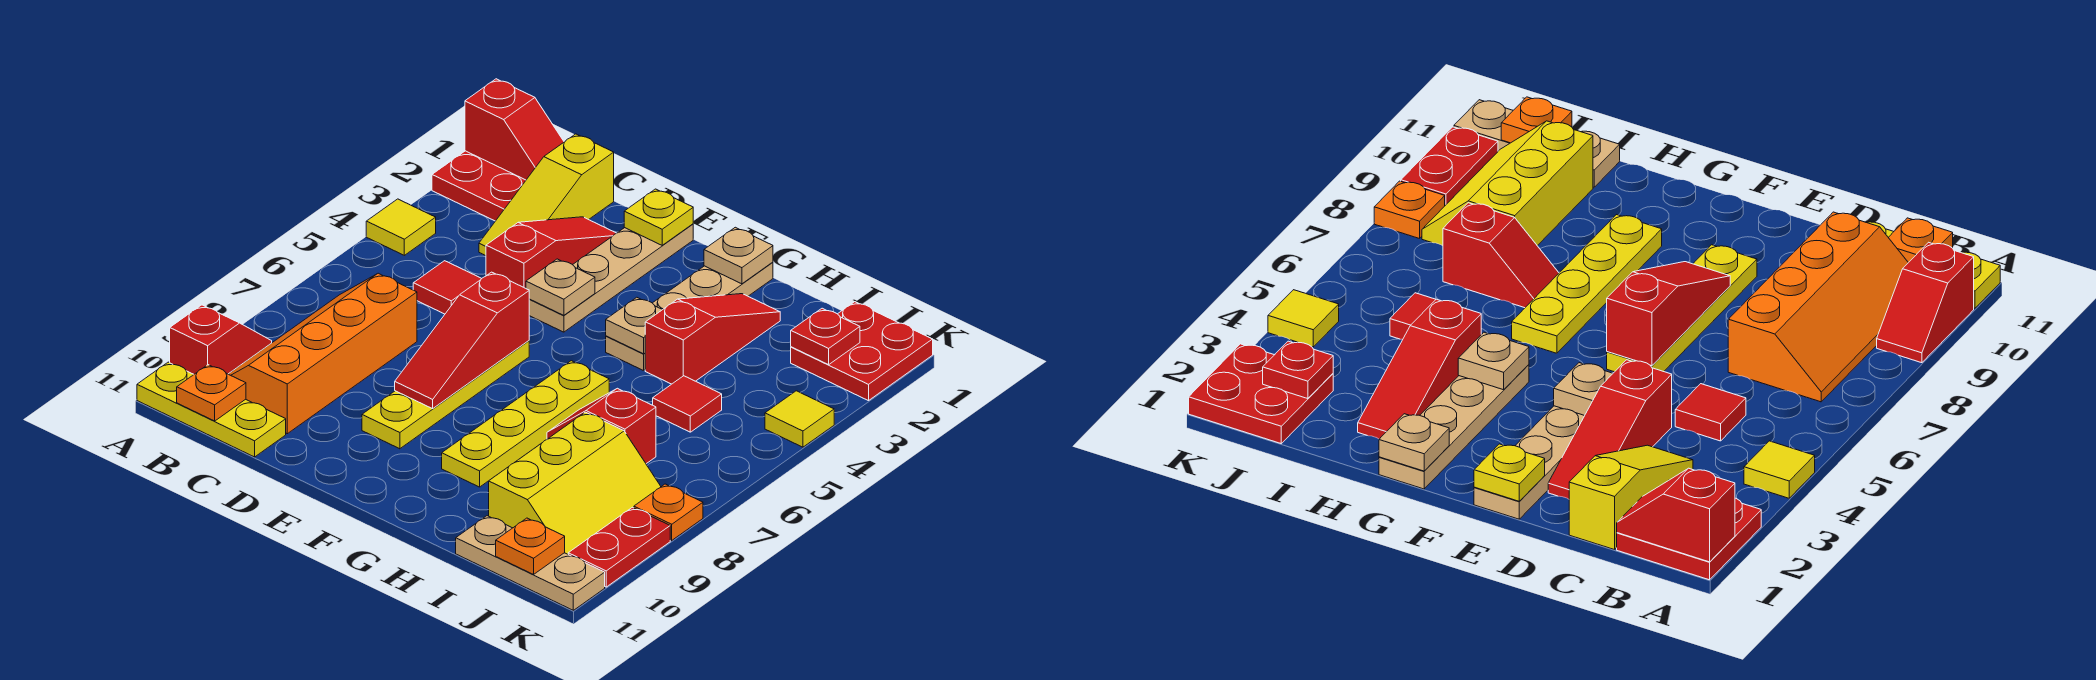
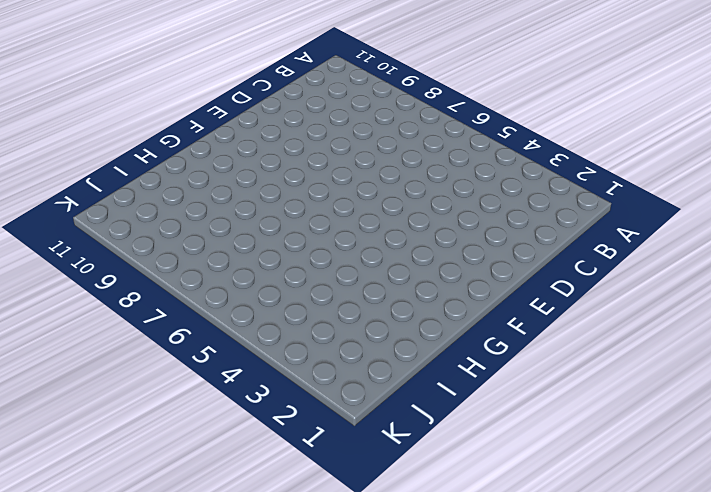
none -> red plate A1:B2 level 1
none -> yellow tile A4 level 1
none -> red slope A9:A10 level 1 top 10
none -> yellow plate A11:C11 level 1

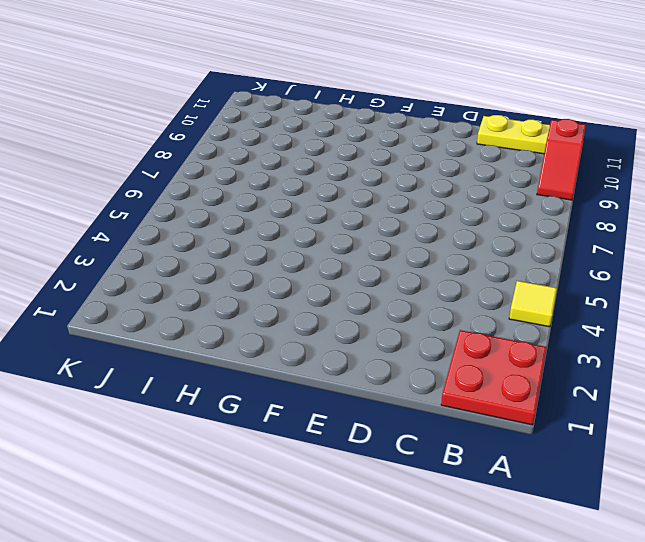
none -> orange slope B7:C10 level 1 top C
none -> yellow slope C1:C3 level 1 top 1
none -> red tile C5 level 1
none -> red slope D2:D4 level 1 top 4

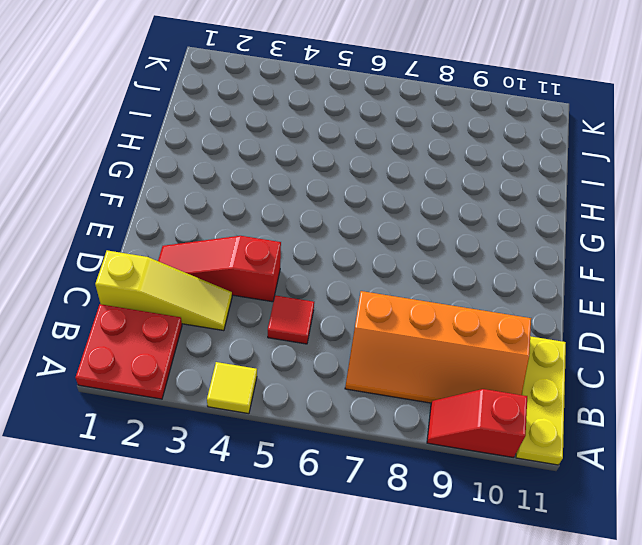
none -> tan plate E1:E4 level 1
none -> yellow plate E6:E9 level 1
none -> tan plate G1:G4 level 1
none -> yellow plate G6:G9 level 1

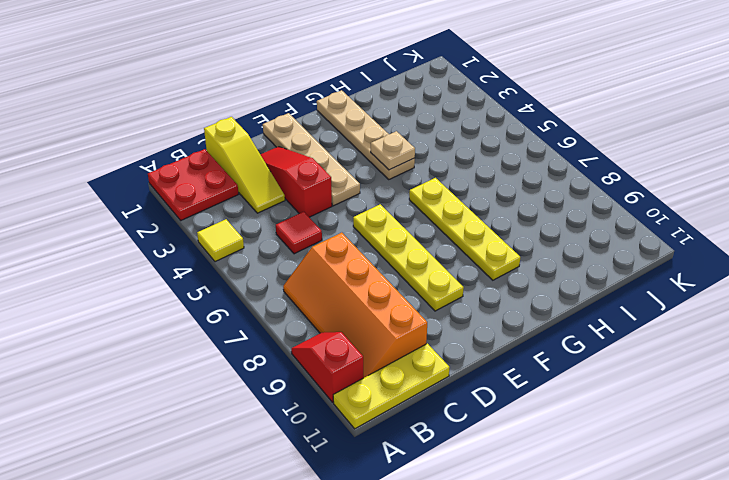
none -> red slope H2:H4 level 1 top 4
none -> red slope H7:I7 level 1 top I
none -> red tile I5 level 1
none -> yellow slope I8:J10 level 1 top I

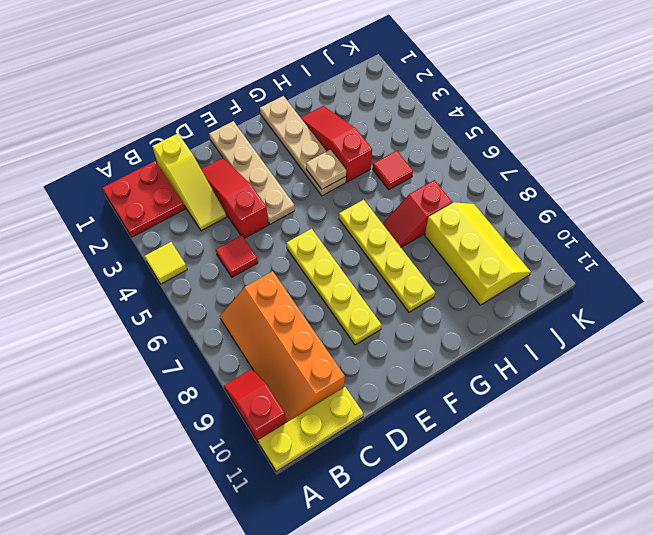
none -> tan plate I11:K11 level 1
none -> red plate J1:K2 level 1
none -> yellow tile K4 level 1
none -> orange plate K8 level 1

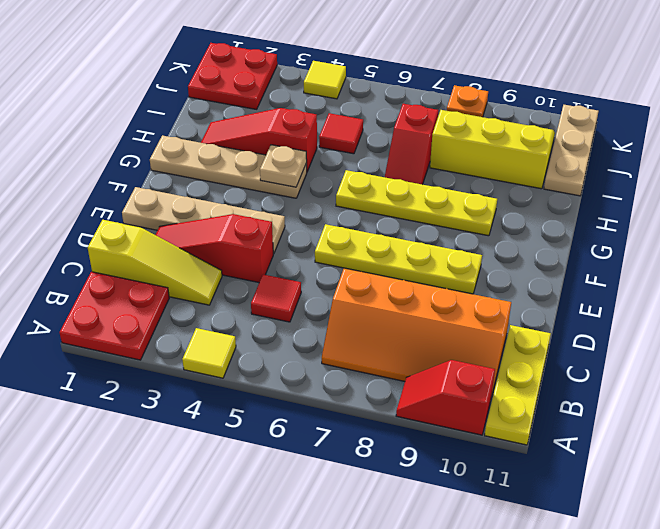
none -> red plate K9:K10 level 1
none -> red slope A1:B1 level 2 top A
none -> orange plate B11 level 2
none -> yellow plate E1 level 2

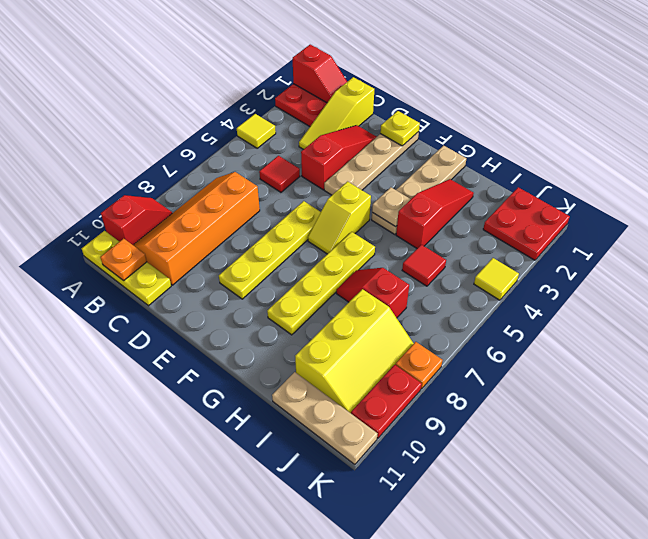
yellow slope F5:F6 level 1 top 5 -> none
none -> tan plate E4 level 2
none -> red slope E6:E8 level 2 top 6
none -> tan plate G1 level 2
none -> red plate J2 level 2

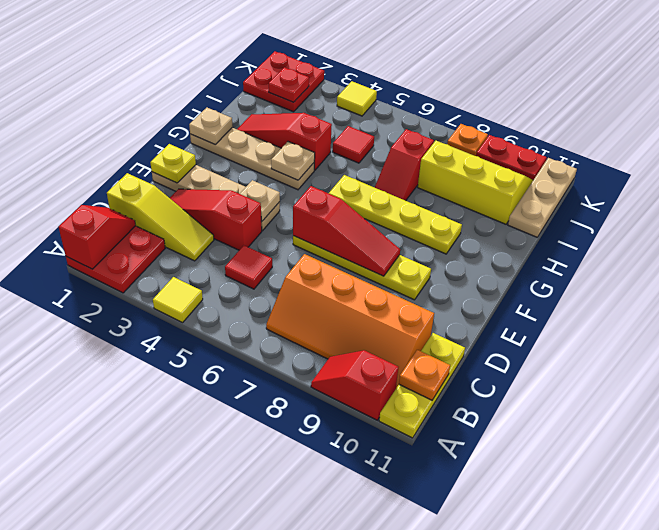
none -> orange plate J11 level 2

